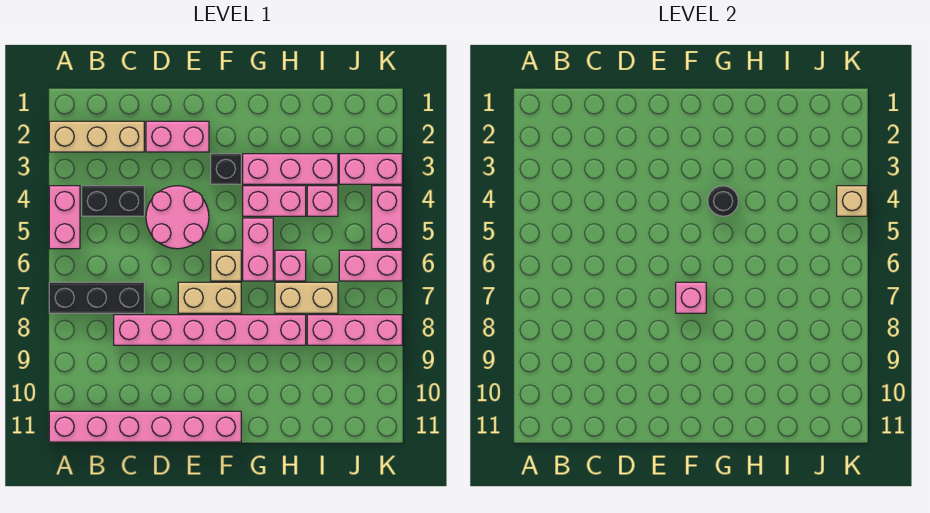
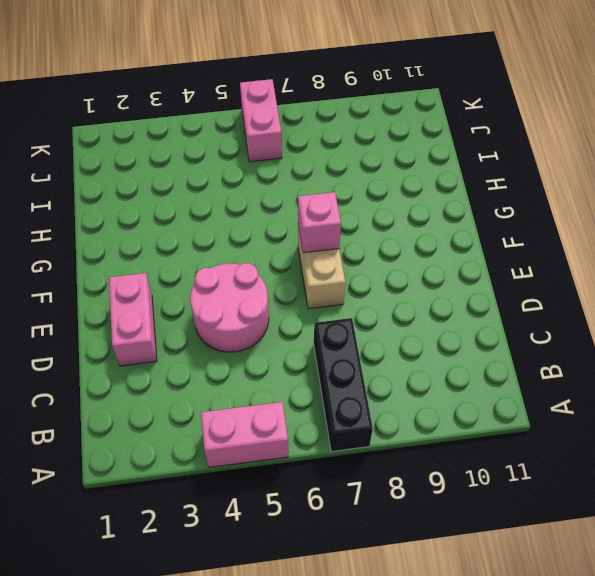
none -> tan brick A2:C2 level 1
none -> pink brick A11:F11 level 1
none -> black brick B4:C4 level 1

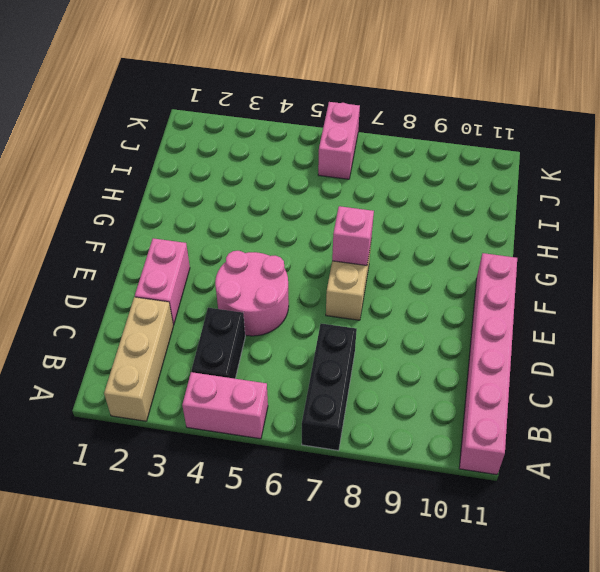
none -> pink brick C8:H8 level 1
none -> black brick F3 level 1
none -> tan brick F6 level 1

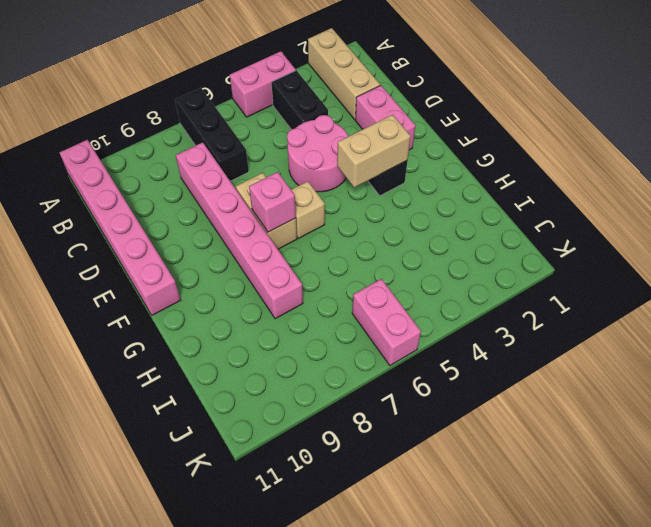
tan brick F3:F4 level 2 -> tan brick H7:I7 level 1
none -> pink brick G3:I3 level 1
none -> pink brick G4:H4 level 1
none -> pink brick G5:G6 level 1

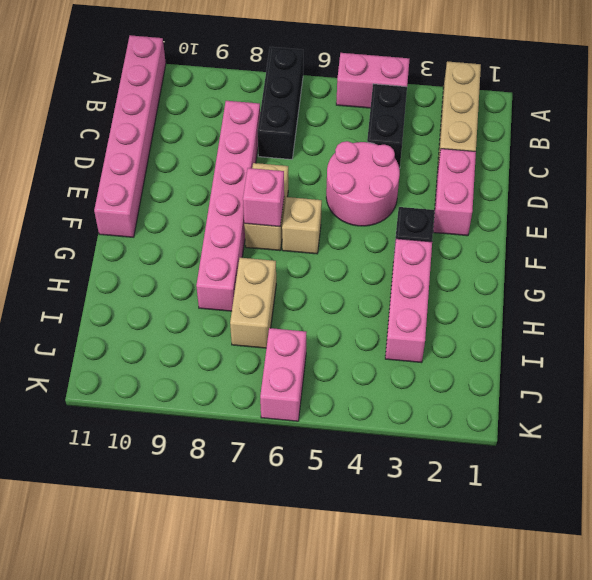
none -> pink brick G4:H4 level 1
none -> pink brick G5:G6 level 1
none -> pink brick H6 level 1

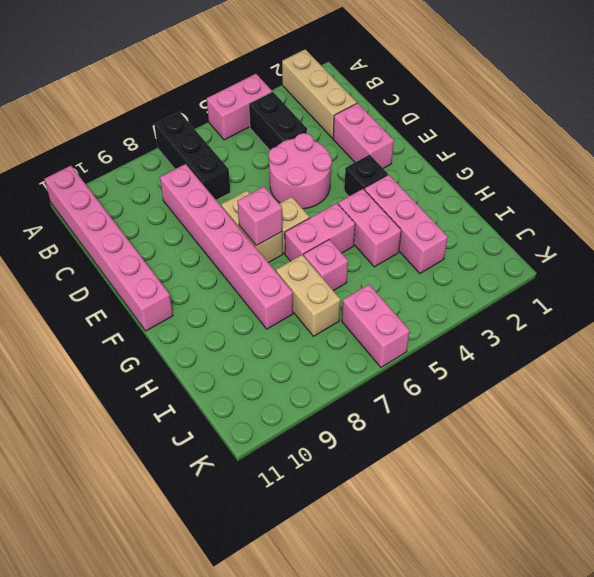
none -> pink brick I4 level 1
none -> pink brick I8:K8 level 1
none -> pink brick J3:K3 level 1

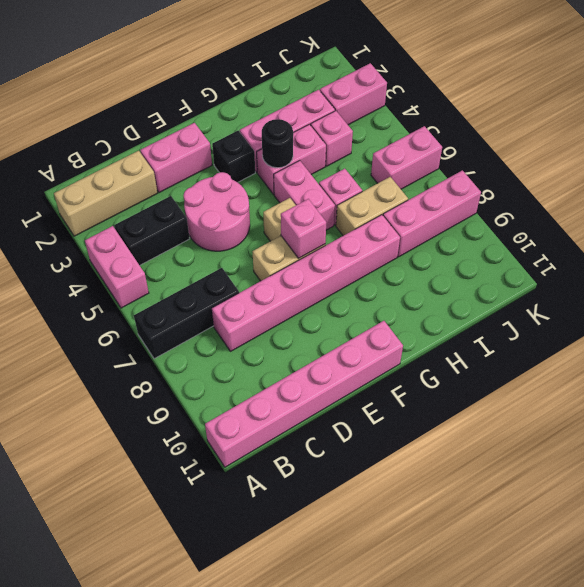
none -> pink brick K4:K5 level 1
none -> tan brick K4 level 2

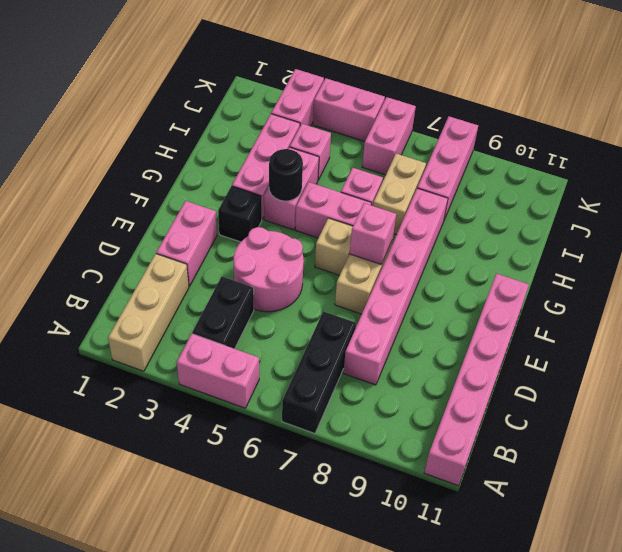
none -> tan brick K4 level 2

